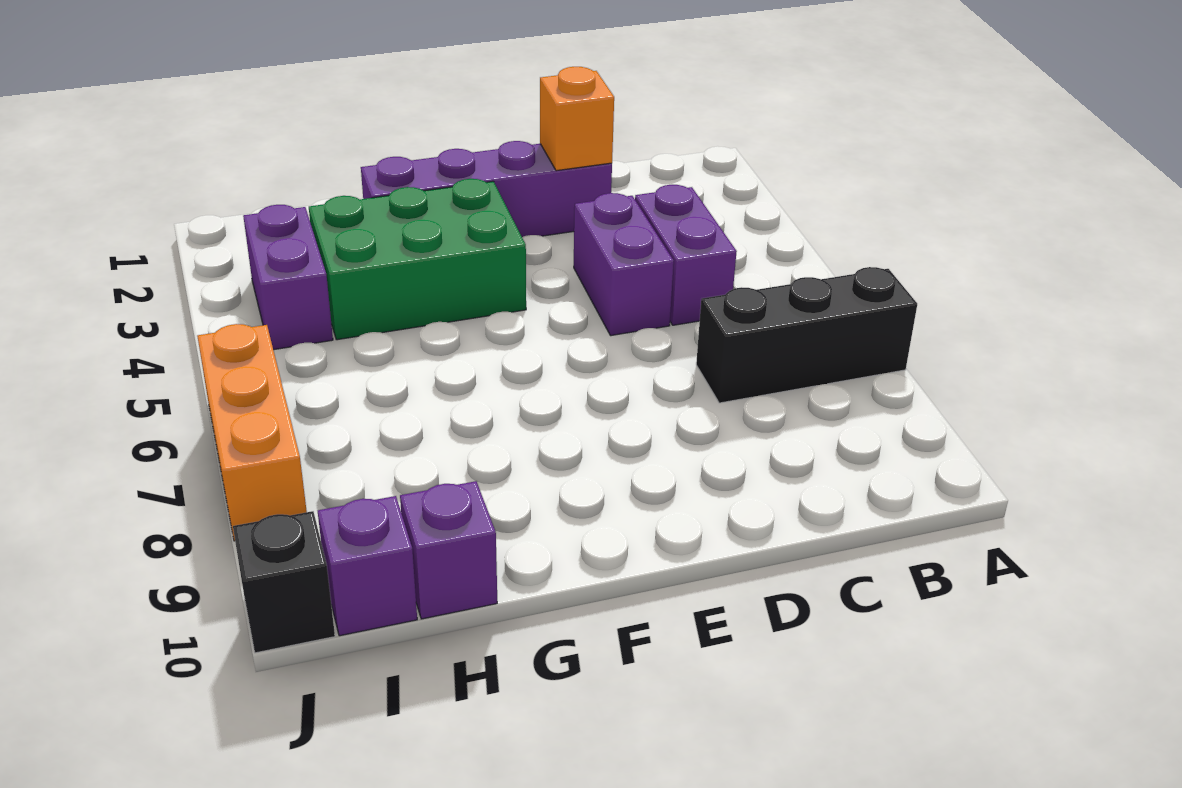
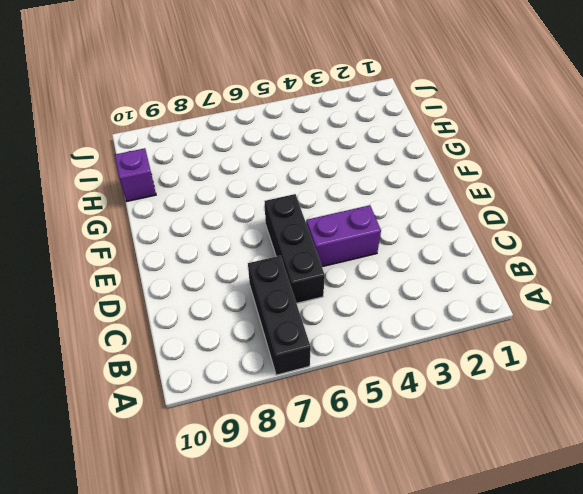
black brick C6:E6 level 1 -> none
none -> purple brick C4:C5 level 1
none -> purple brick D2:G2 level 1

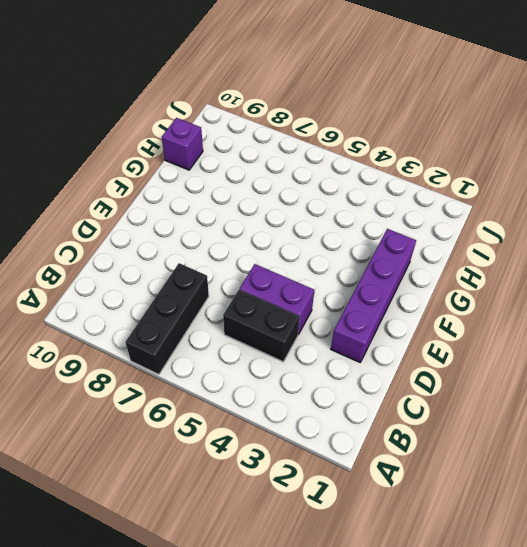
black brick C4:C5 level 1 -> purple brick C4:C5 level 1
none -> green brick F3:H4 level 1
none -> purple brick I3:I4 level 1

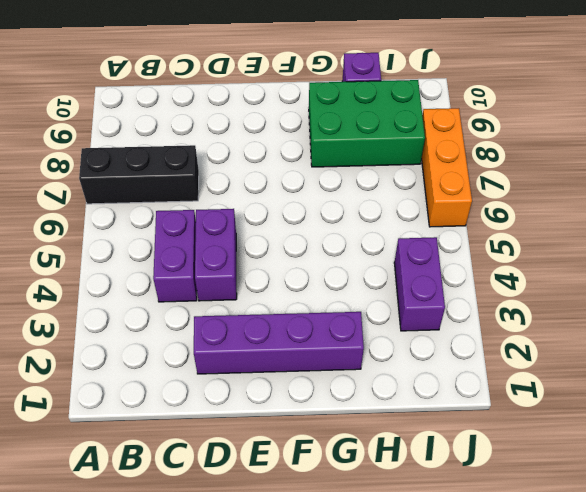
green brick G8:I9 level 1 -> green brick F3:H4 level 1
none -> purple brick I10 level 1
none -> black brick J10 level 1

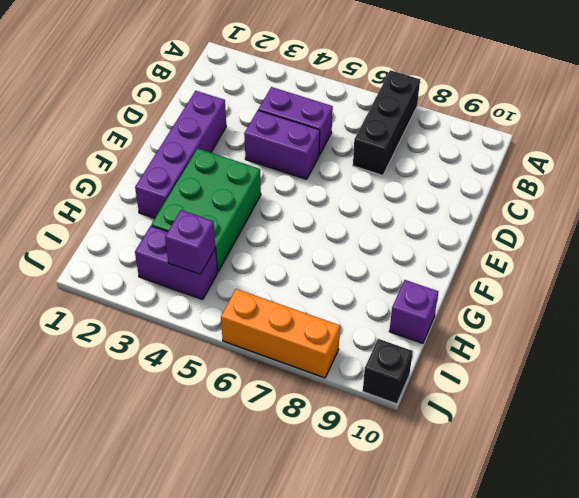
purple brick I4 level 2 -> purple brick I10 level 1
none -> orange brick D2 level 2

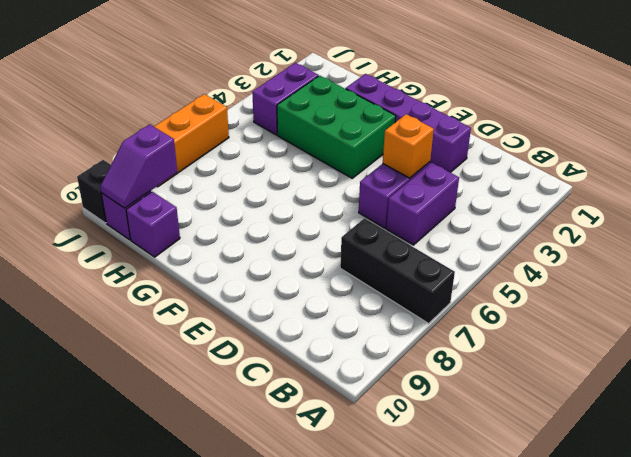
orange brick D4 level 2 -> orange brick D2 level 2
purple slope I9:I10 level 2 top 9 -> none

